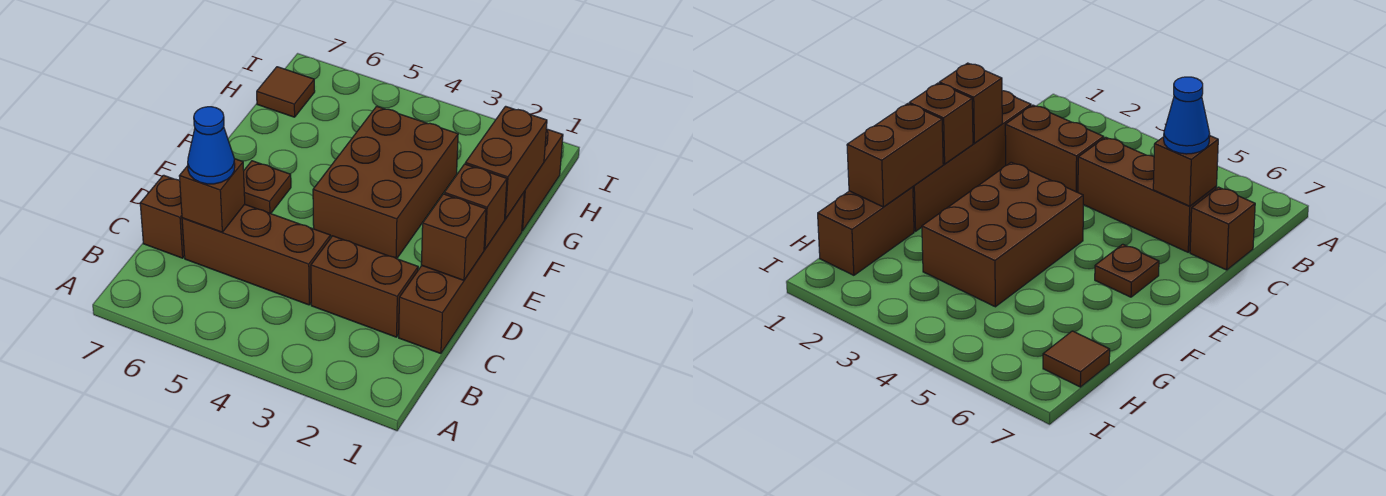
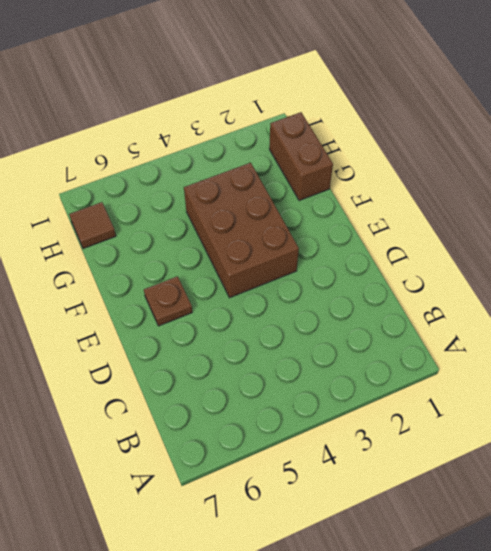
none -> brown brick C1:F1 level 1
none -> brown brick C2:C3 level 1
none -> brown brick C4:C6 level 1

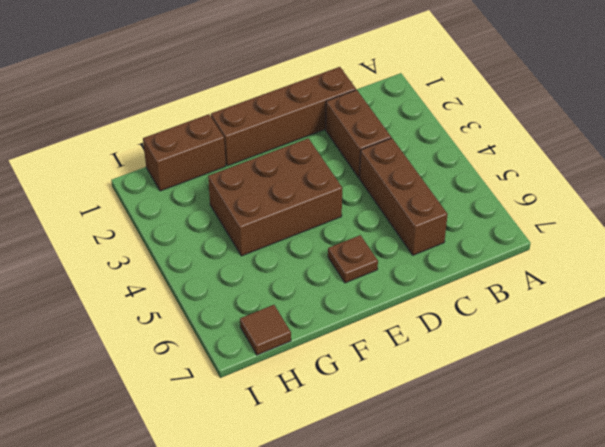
none -> brown brick C7 level 1
none -> brown brick C6 level 2
none -> brown brick D1 level 2

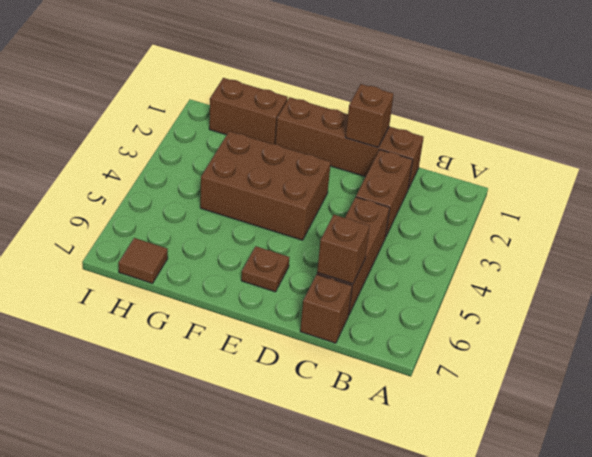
none -> brown brick E1 level 2
none -> brown brick F1:G1 level 2
none -> blue cone C6 level 3

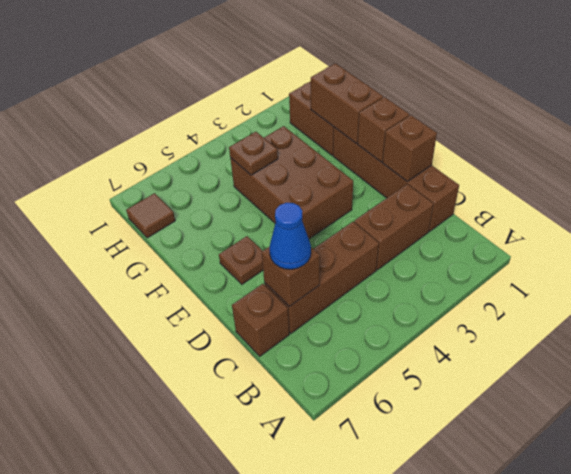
brown plate G4 level 2 -> none

